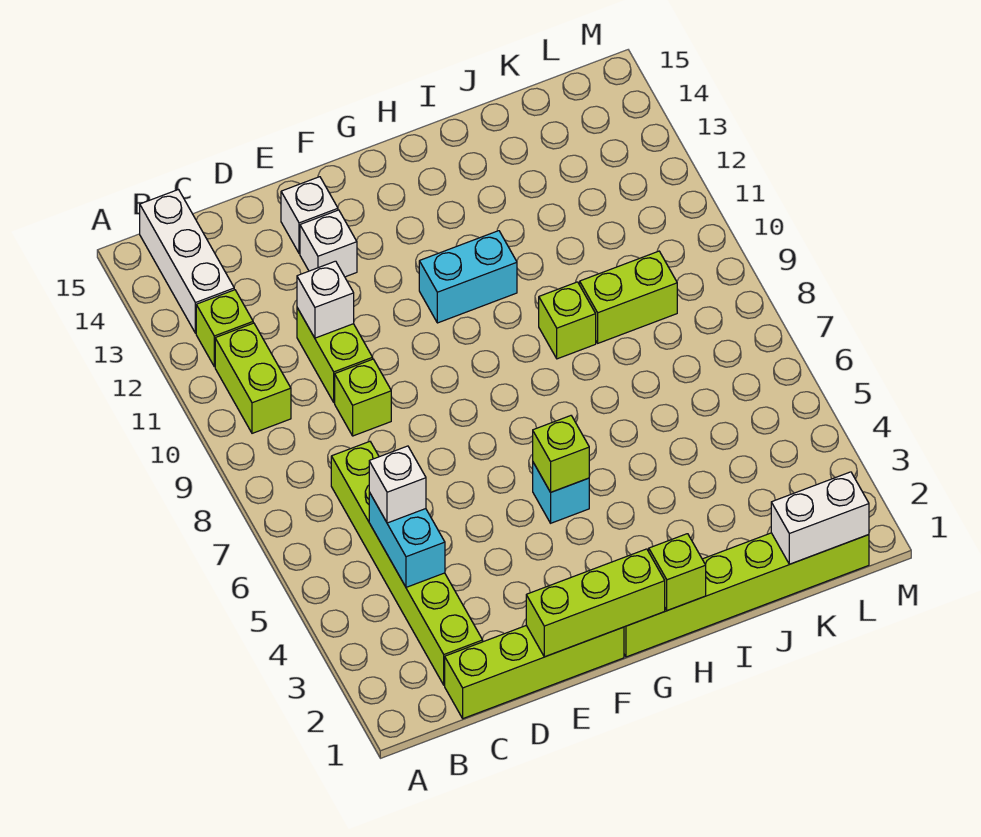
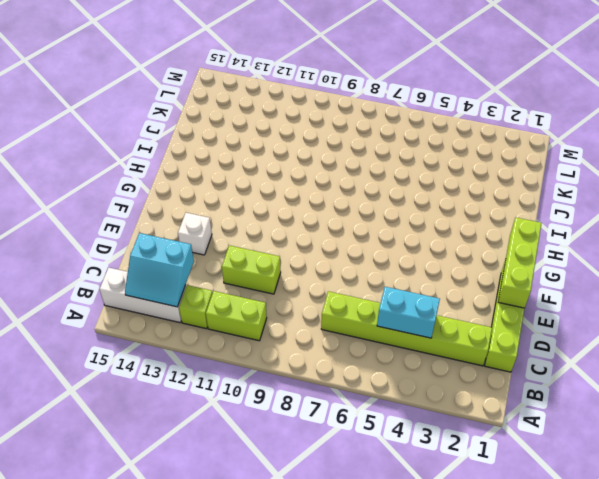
cyan slope B13:C14 level 2 top C -> none
none -> lime brick D9 level 1
none -> white brick E14 level 1
none -> lime brick G1:L1 level 1

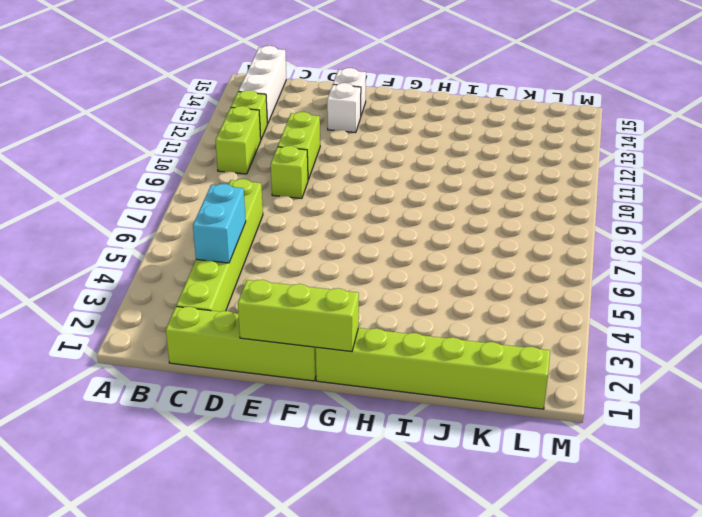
none -> cyan brick G5 level 1
none -> cyan brick G11:H11 level 1
none -> lime brick I9 level 1

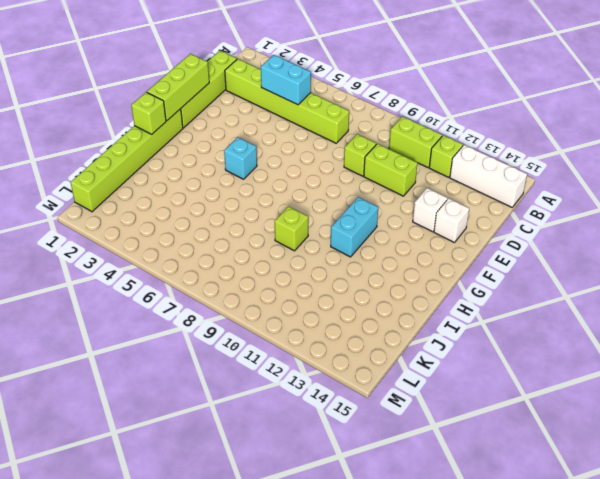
none -> lime brick J9:K9 level 1
none -> white brick D11 level 2
none -> lime brick G5 level 2

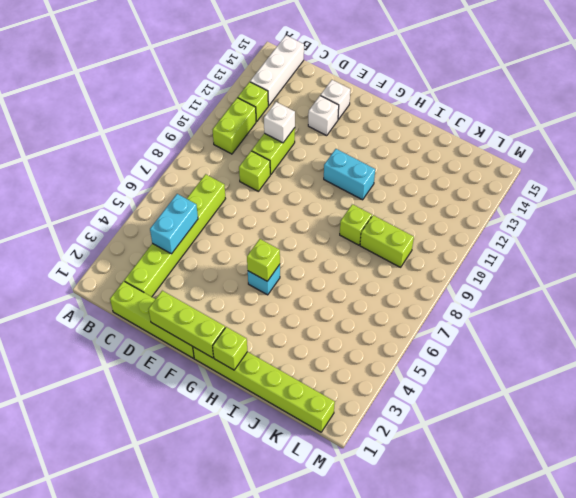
none -> white brick K1:L1 level 2
none -> white brick C5 level 3

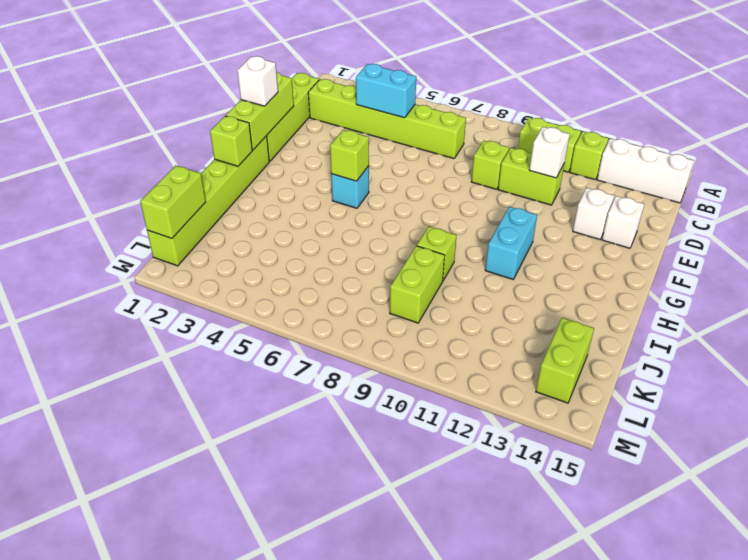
white brick F1 level 3 -> white brick C5 level 3
lime brick K1:L1 level 2 -> white brick K1:L1 level 2
lime brick K14:L14 level 1 -> none

